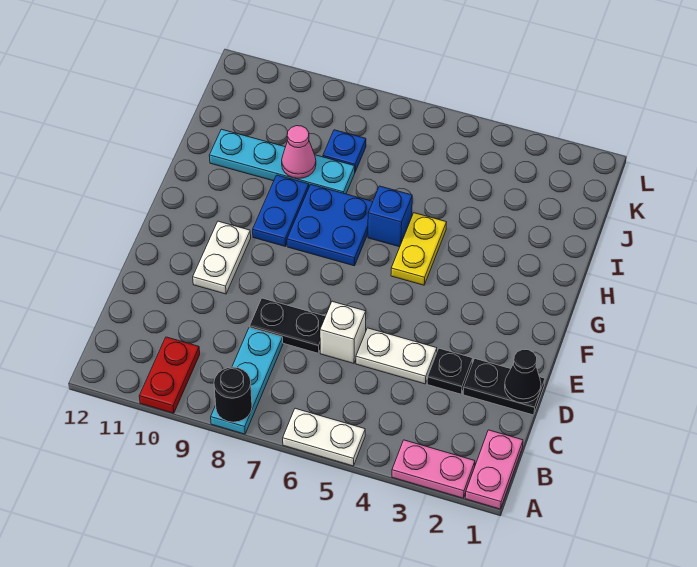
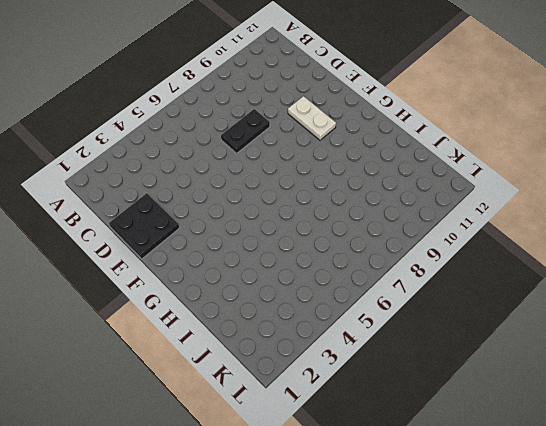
black plate D1:E2 level 1 -> black plate D1:D2 level 1
none -> pink plate A1:B1 level 1
none -> pink plate A2:A3 level 1
none -> white plate A5:A6 level 1

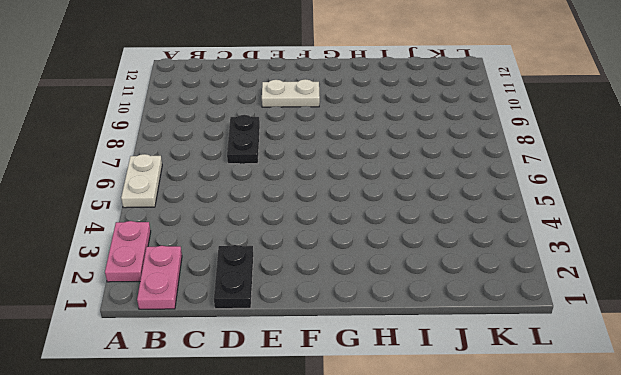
pink plate B1:B2 level 1 -> pink plate A1:B1 level 1
none -> cyan plate A8:C8 level 1
none -> red plate A10:B10 level 1
none -> black plate D3 level 1

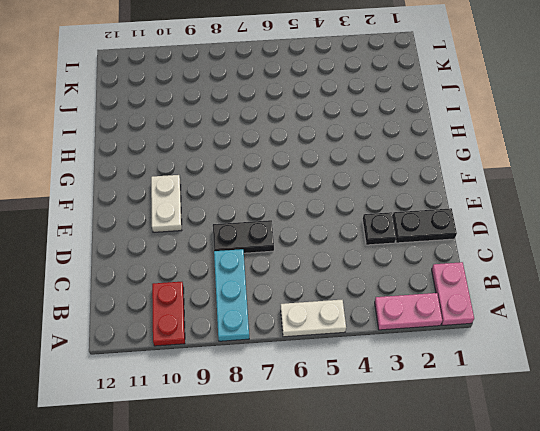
none -> white plate D4:D5 level 1
none -> white brick D6 level 1
none -> yellow plate G5:H5 level 1

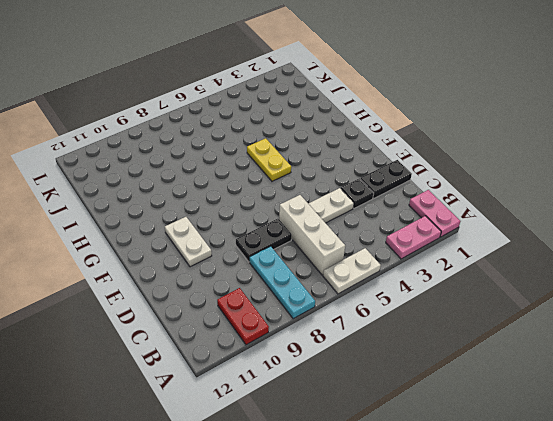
white brick B6:D6 level 1 -> white brick D6 level 1
none -> blue plate G7:H8 level 1
none -> blue plate G9:H9 level 1
none -> blue brick H6 level 1

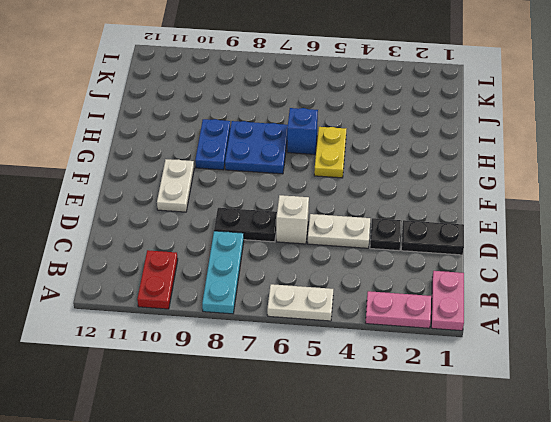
none -> cyan plate I8:I11 level 1
none -> blue plate J8 level 1
none -> black round brick A8 level 2

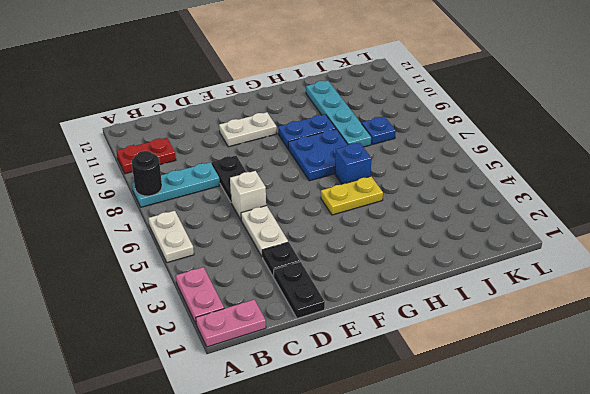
none -> black cone D1 level 2
none -> pink cone I9 level 2

